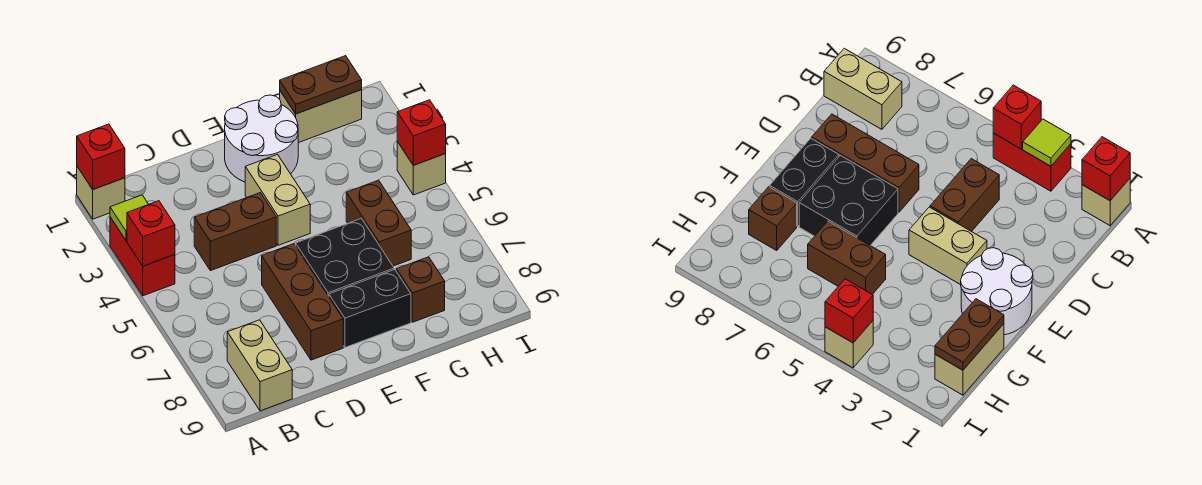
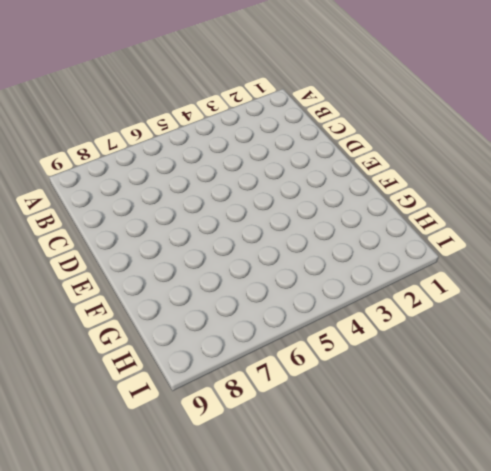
none -> tan brick A1 level 1
none -> red brick A3:A4 level 1
none -> tan brick B8:B9 level 1

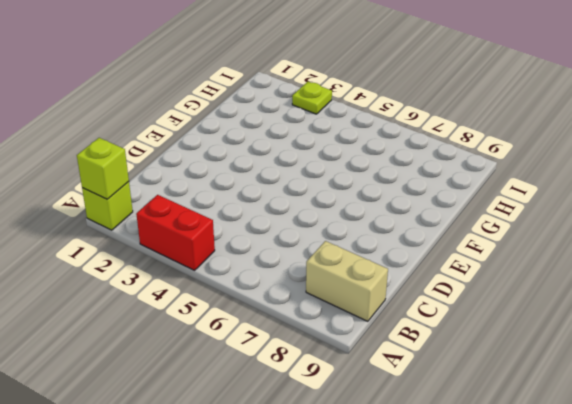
lime brick A1 level 1 -> tan brick A1 level 1
lime brick A1 level 2 -> red brick A1 level 2
lime plate I3 level 1 -> none
none -> brown brick C4:D4 level 1
none -> brown brick D6:D8 level 1
none -> white round brick E1:F2 level 1

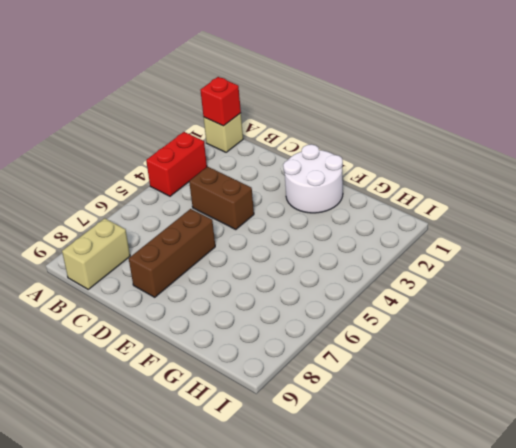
none -> tan brick E3:E4 level 1
none -> black brick E6:F7 level 1
none -> black brick E8:F8 level 1

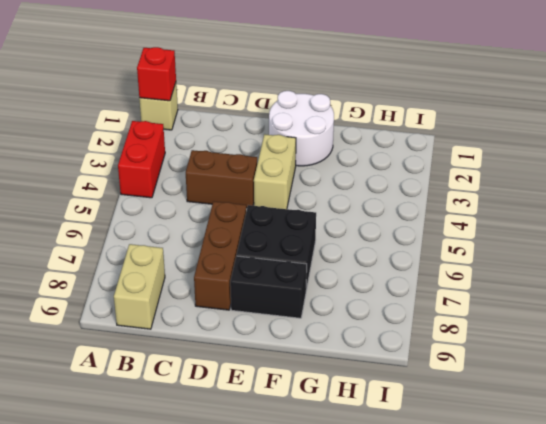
none -> tan brick G1:H1 level 1
none -> brown brick G5:G6 level 1
none -> brown brick G8 level 1

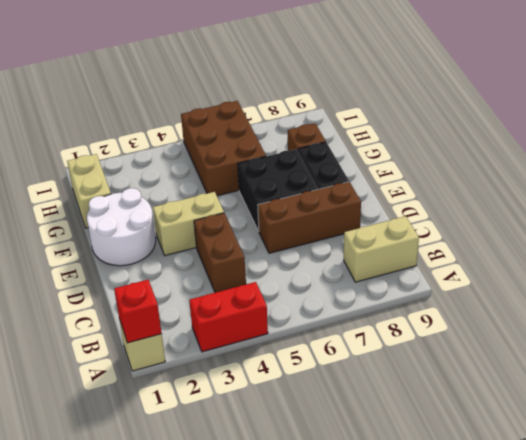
brown brick G5:I6 level 1 -> brown brick G5:G6 level 1
none -> tan brick I4 level 1
none -> lime tile A3 level 2
none -> red brick A4 level 2

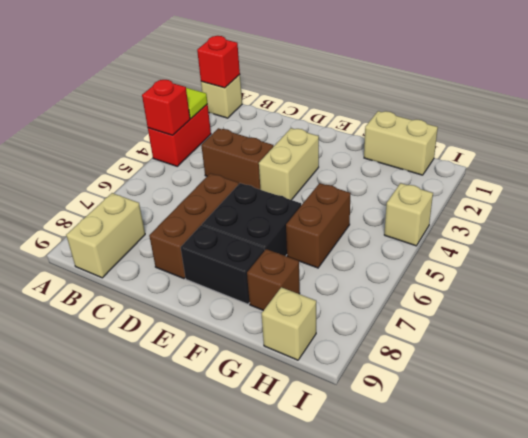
tan brick H9 level 1 -> none
none -> white round brick E1:F2 level 1
none -> brown plate G1:H1 level 2
none -> red brick I4 level 2

